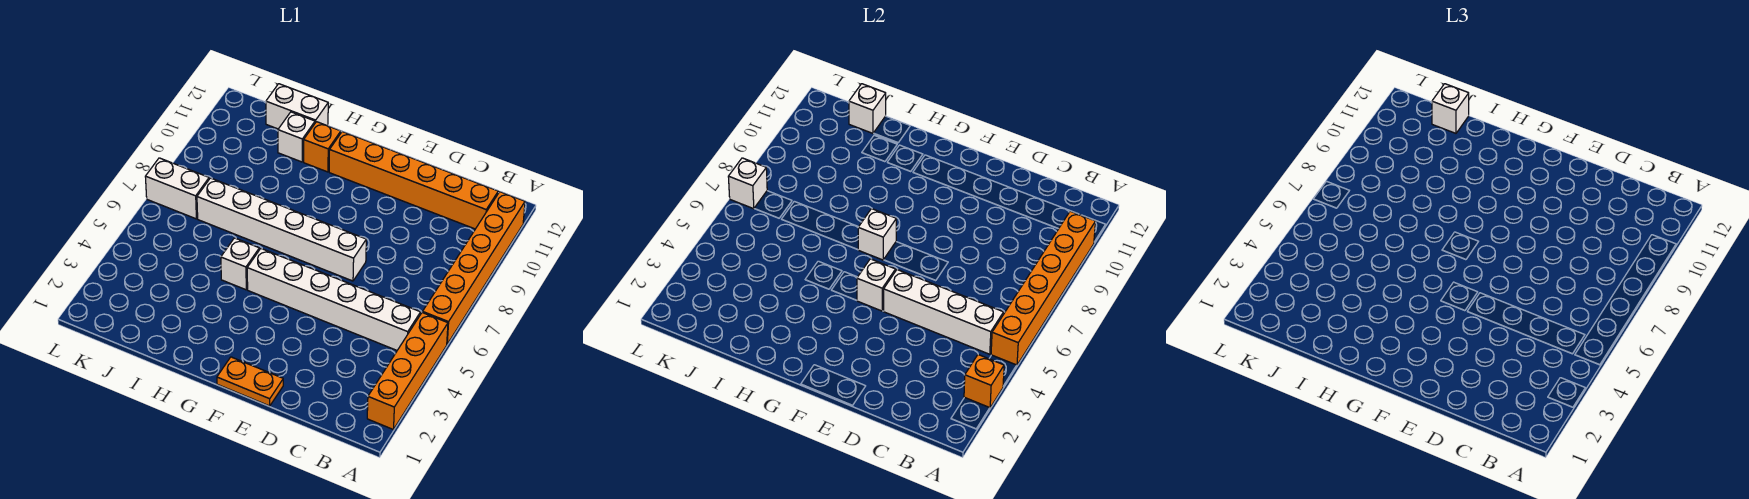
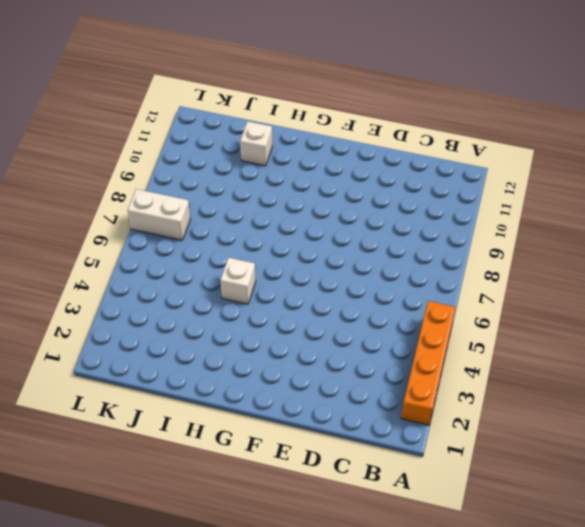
none -> orange brick A6:A11 level 1
none -> white brick B5:G5 level 1
none -> orange brick B11:G11 level 1

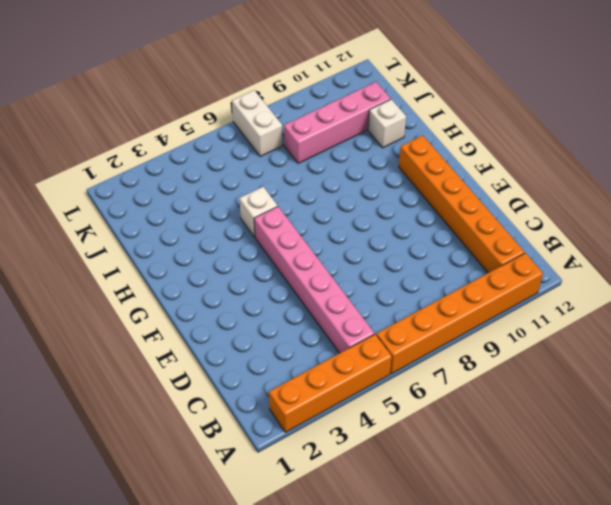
pink brick B5:G5 level 1 -> white brick B5:G5 level 1
pink brick J8:J11 level 1 -> none
none -> orange plate E1:F1 level 1
none -> white brick E7:J7 level 1
none -> orange brick H11 level 1

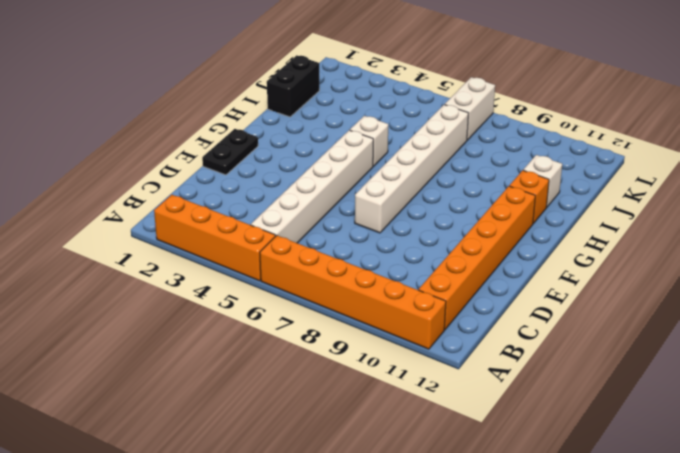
black plate E1:F1 level 1 -> orange plate E1:F1 level 1
black brick I1:J1 level 1 -> none
none -> white brick I12:J12 level 1
none -> orange brick A3 level 2
none -> orange brick A5:A10 level 2

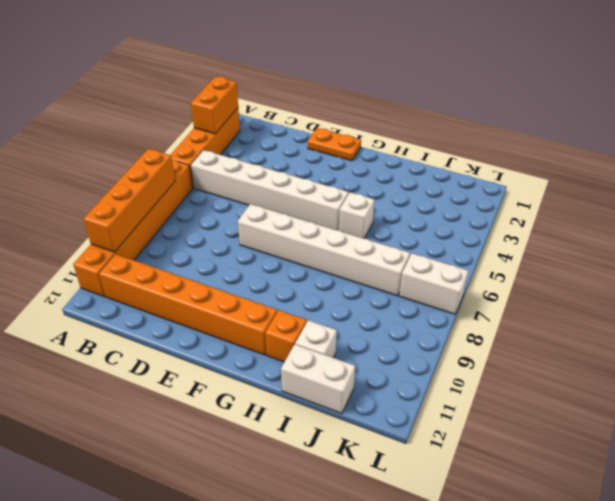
orange brick A2:A3 level 2 -> orange brick A3 level 2
orange brick A7:A10 level 2 -> orange brick A5:A10 level 2
none -> white brick B5:E5 level 2
none -> white brick F5 level 2
none -> white brick G7 level 2

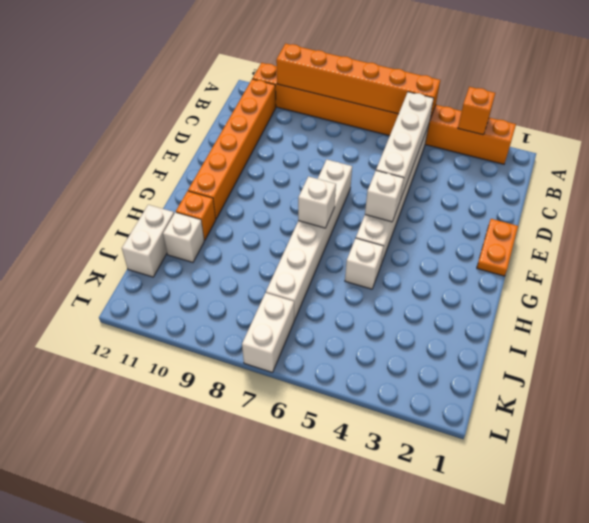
none -> white brick J12 level 2
none -> white brick L7 level 2
none -> white brick J12 level 3

